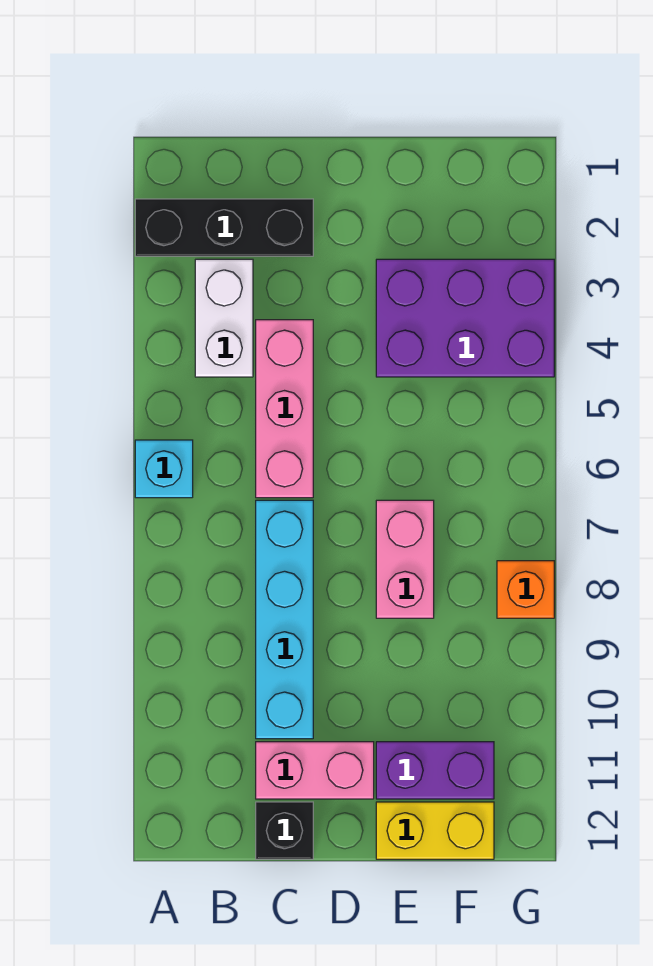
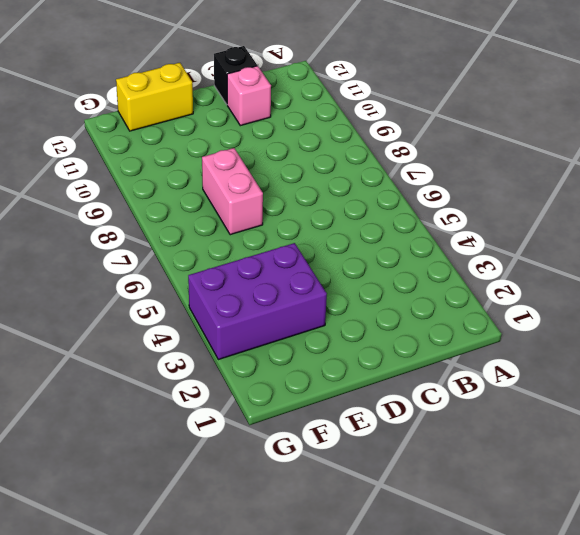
pink brick C11 level 1 -> pink brick C11:D11 level 1
none -> black brick A2:C2 level 1
none -> cyan brick A6 level 1
none -> white brick B3:B4 level 1

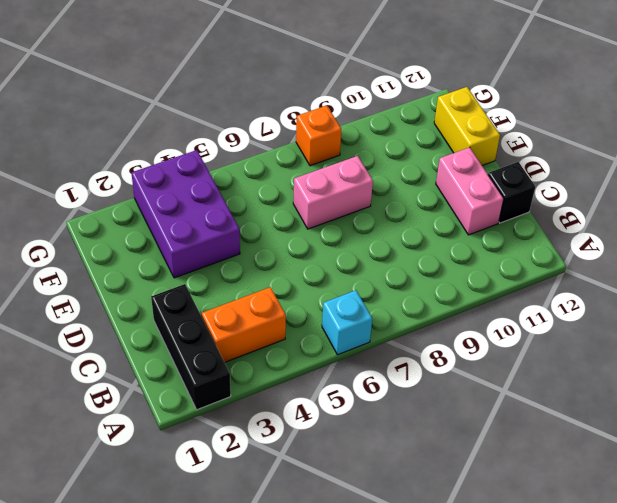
orange brick B3:B4 level 1 -> white brick B3:B4 level 1
none -> pink brick C4:C6 level 1
none -> cyan brick C7:C10 level 1
none -> purple brick E11:F11 level 1

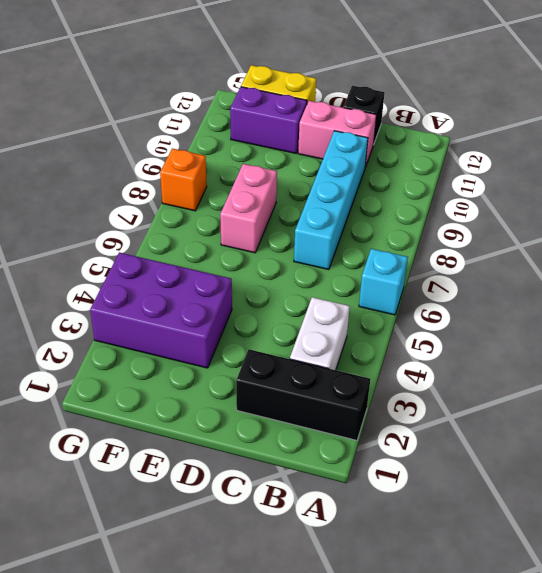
none -> pink brick C4:C6 level 1

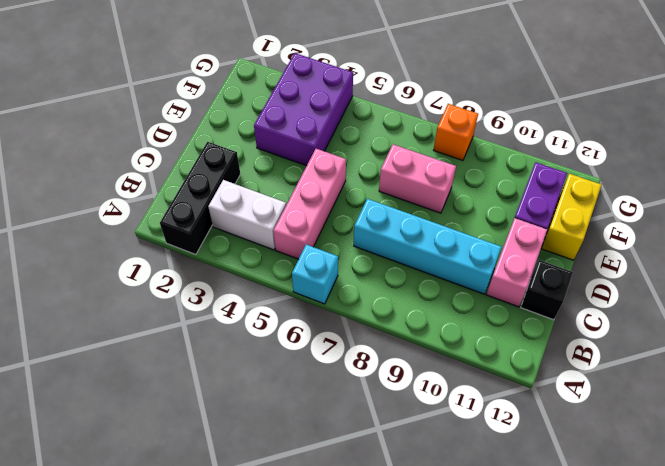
pink brick B5:D5 level 1 -> pink brick C4:C6 level 1

